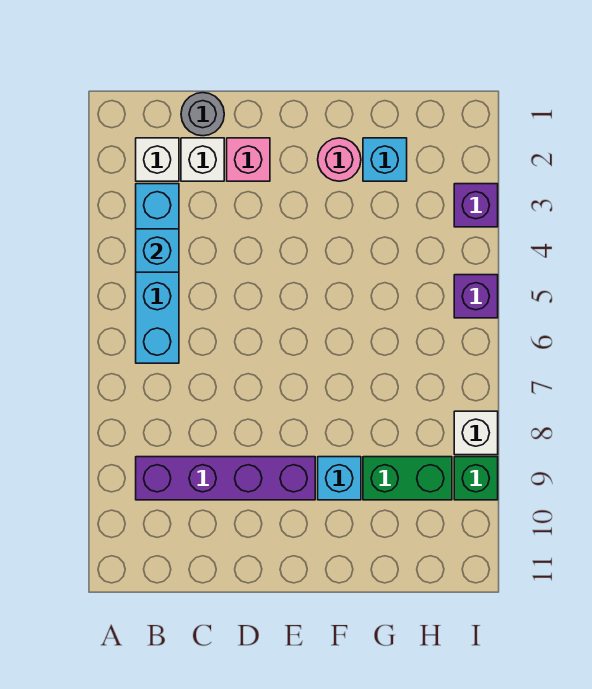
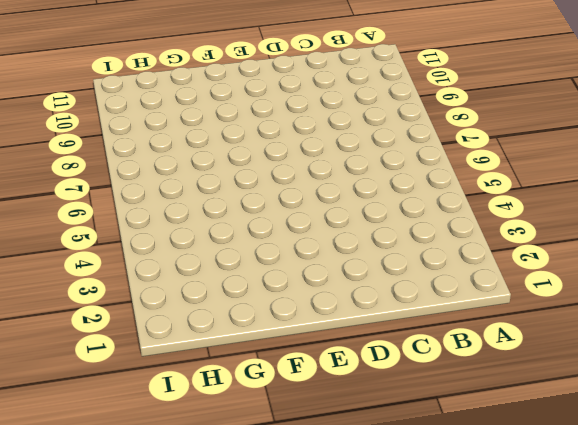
none -> white brick B2 level 1
none -> cyan brick B3:B6 level 1
none -> purple brick B9:E9 level 1

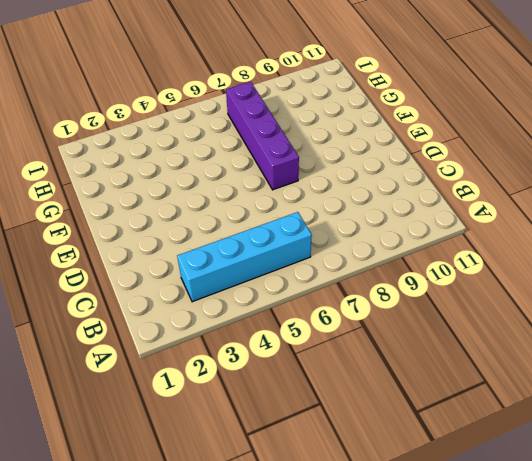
purple brick E7:H7 level 1 -> purple brick B9:E9 level 1
none -> white brick B2 level 1
none -> grey round brick C1 level 1
none -> white brick C2 level 1

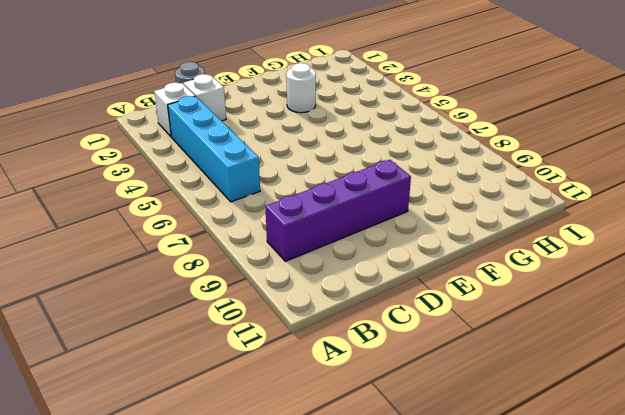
white round brick F3 level 1 -> none
none -> pink brick D2 level 1
none -> pink round brick F2 level 1
none -> cyan brick F9 level 1

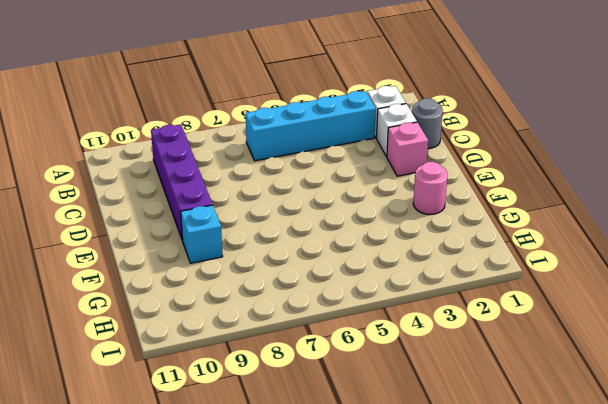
none -> cyan brick G2 level 1
none -> green brick G9:H9 level 1
none -> purple brick I3 level 1

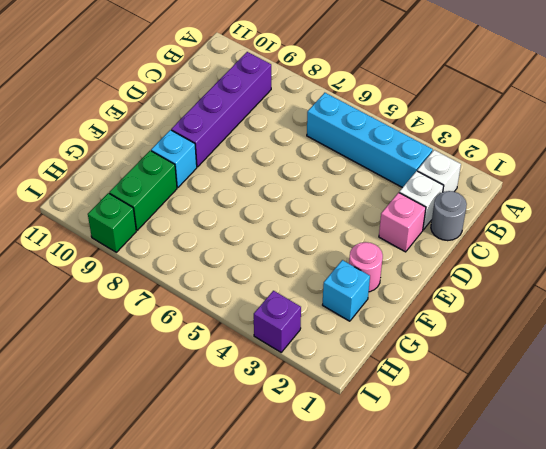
none -> purple brick I5 level 1
none -> white brick I8 level 1
none -> cyan brick B4 level 2

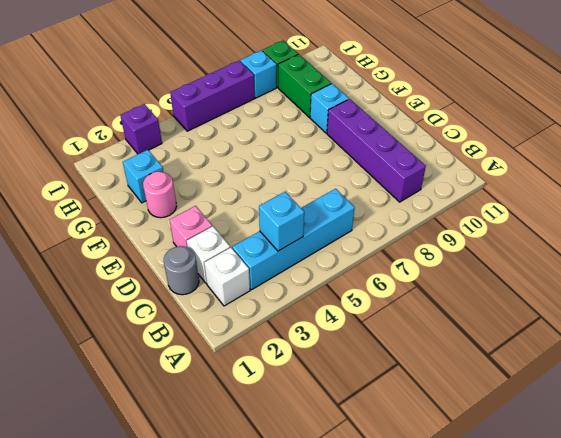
purple brick I5:I7 level 1 -> purple brick I5 level 1
cyan brick I8 level 1 -> white brick I8 level 1

